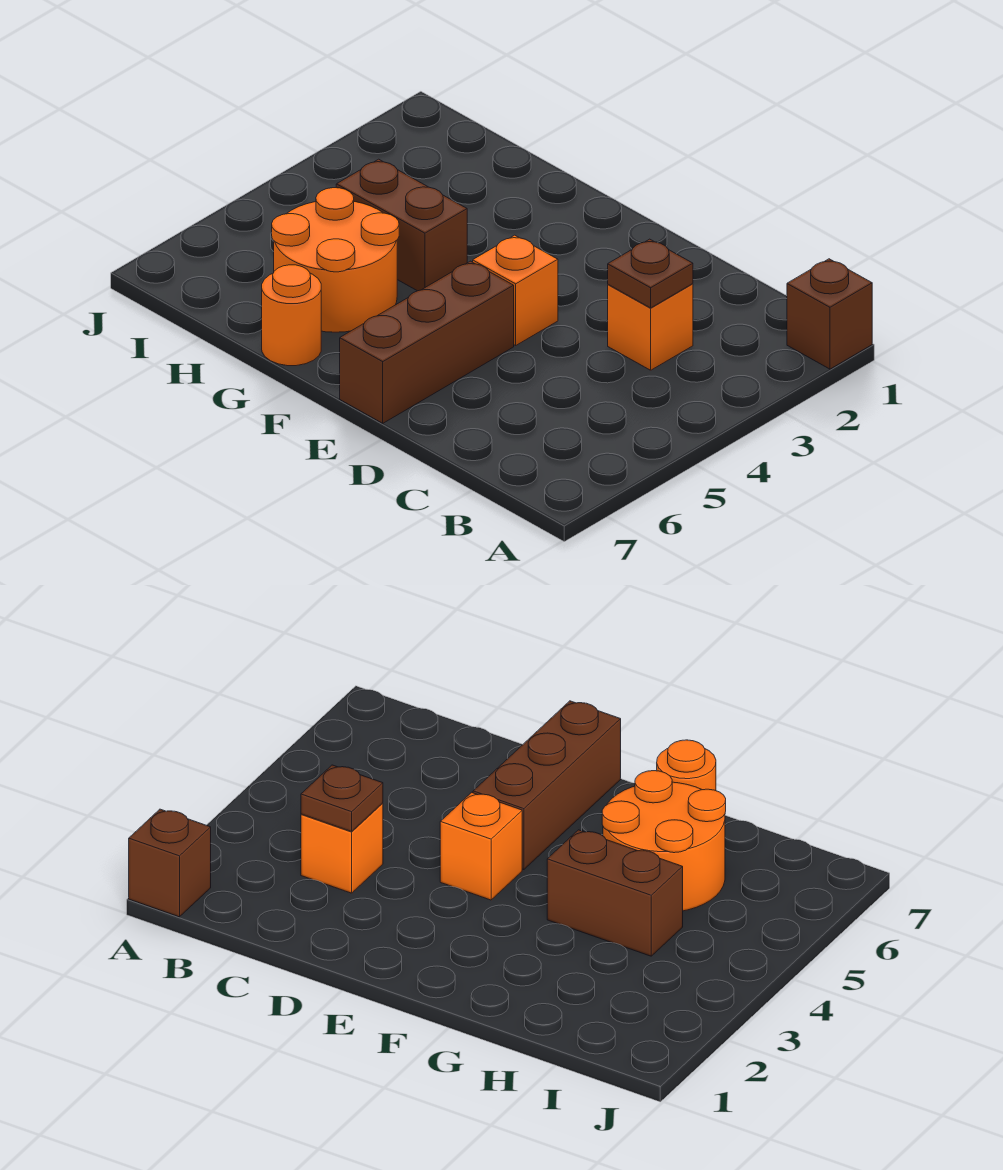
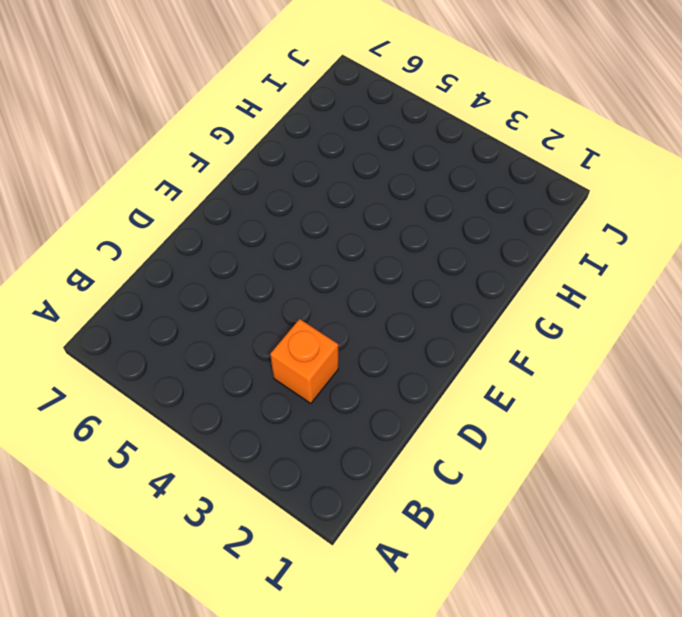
none -> brown brick A1 level 1
none -> orange brick E4 level 1

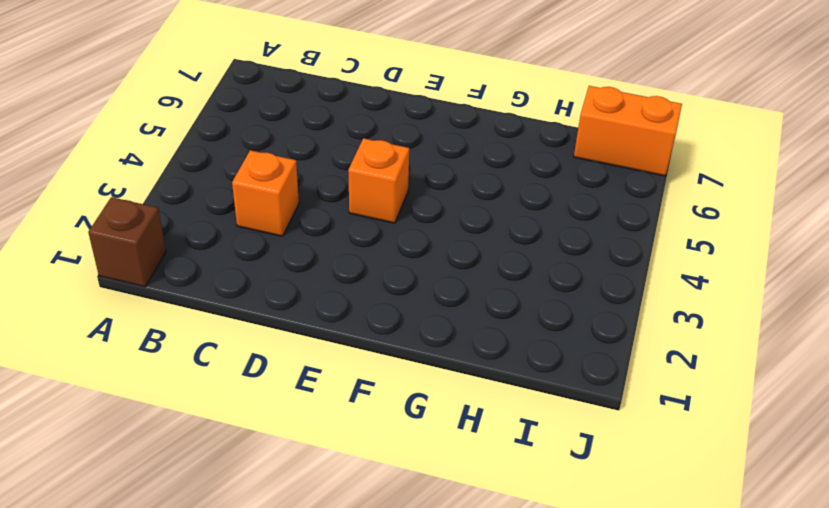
orange brick I7:J7 level 1 -> none
none -> brown brick E5:E7 level 1
none -> brown brick G4:H4 level 1

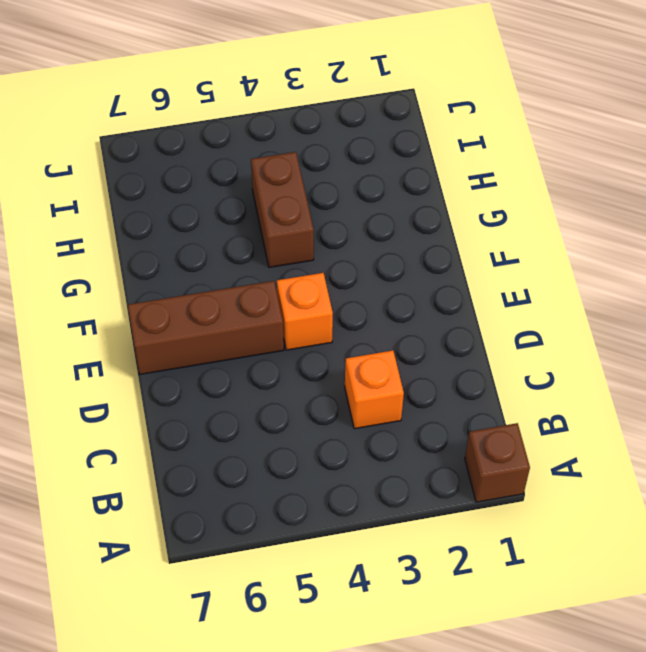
none -> orange round brick G5:H6 level 1
none -> orange round brick G7 level 1

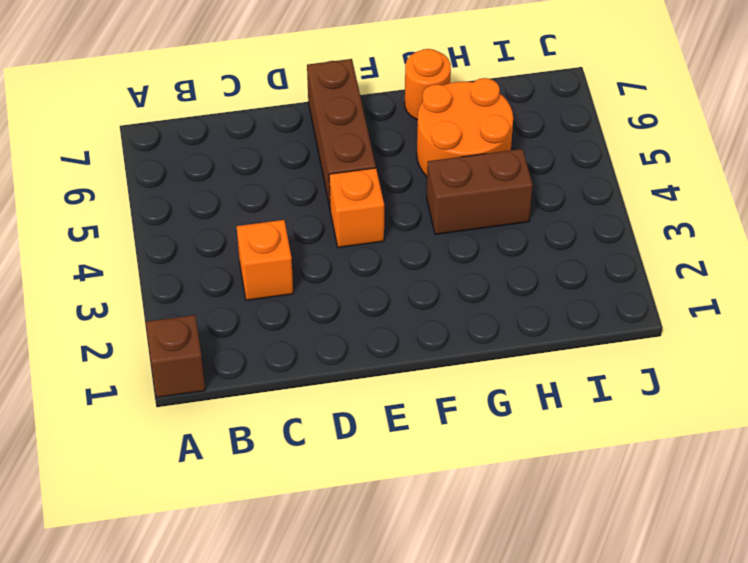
none -> brown plate C3 level 2

